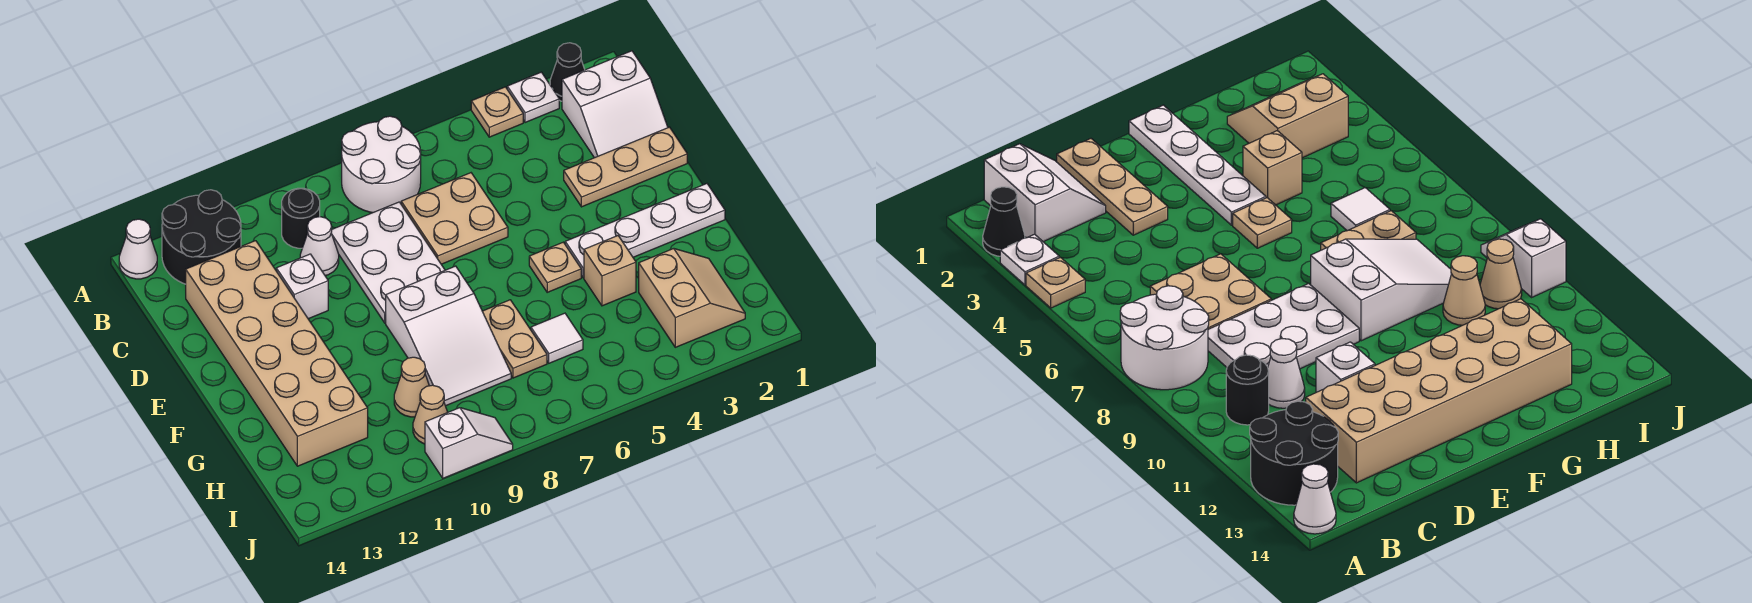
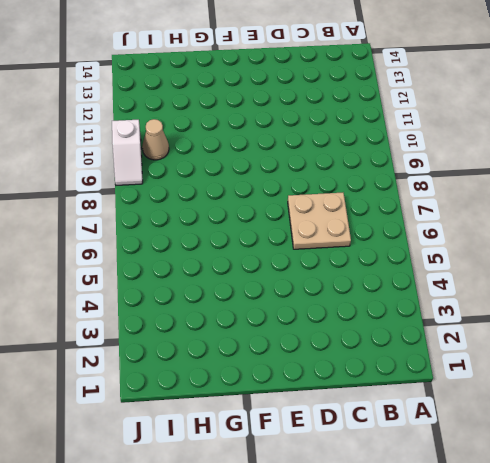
none -> black cone A2 level 1
none -> white plate A3 level 1
none -> tan plate A4 level 1

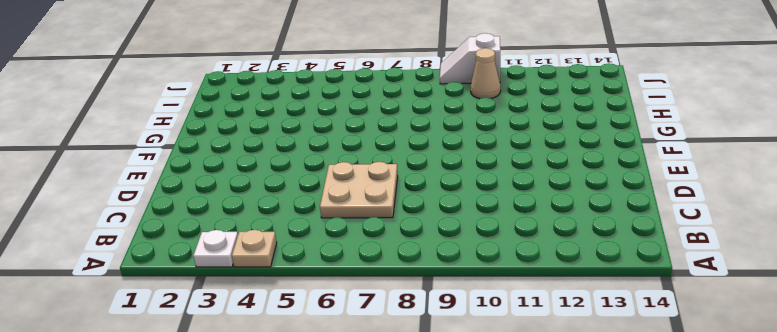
none -> black cone A2 level 1
none -> white round brick A7:B8 level 1
none -> black round brick A12:B13 level 1

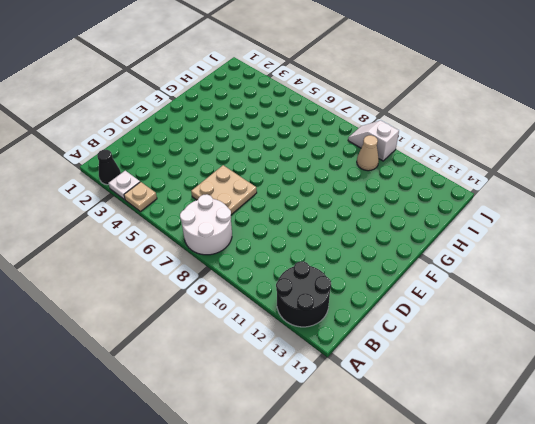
none -> white cone A14 level 1
none -> white slope B1:C2 level 1 top B
none -> black round brick B10 level 1

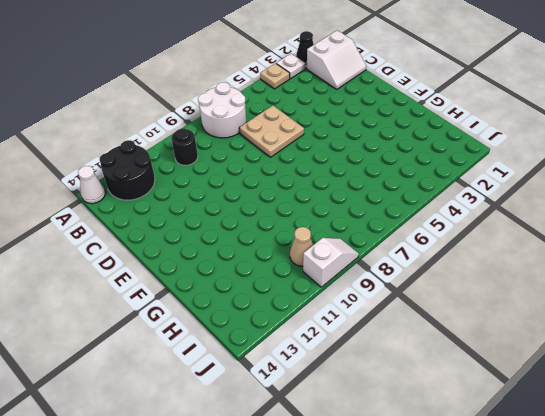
none -> white plate C8:E9 level 1
none -> white cone C10 level 1
none -> tan brick C12:H13 level 1

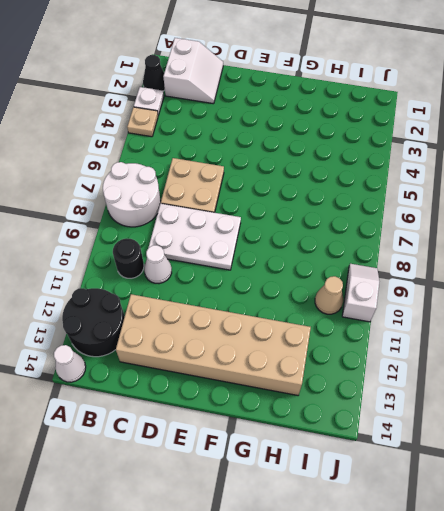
none -> tan plate D1:D3 level 1
none -> white brick D11 level 1
none -> white plate F1:F4 level 1

